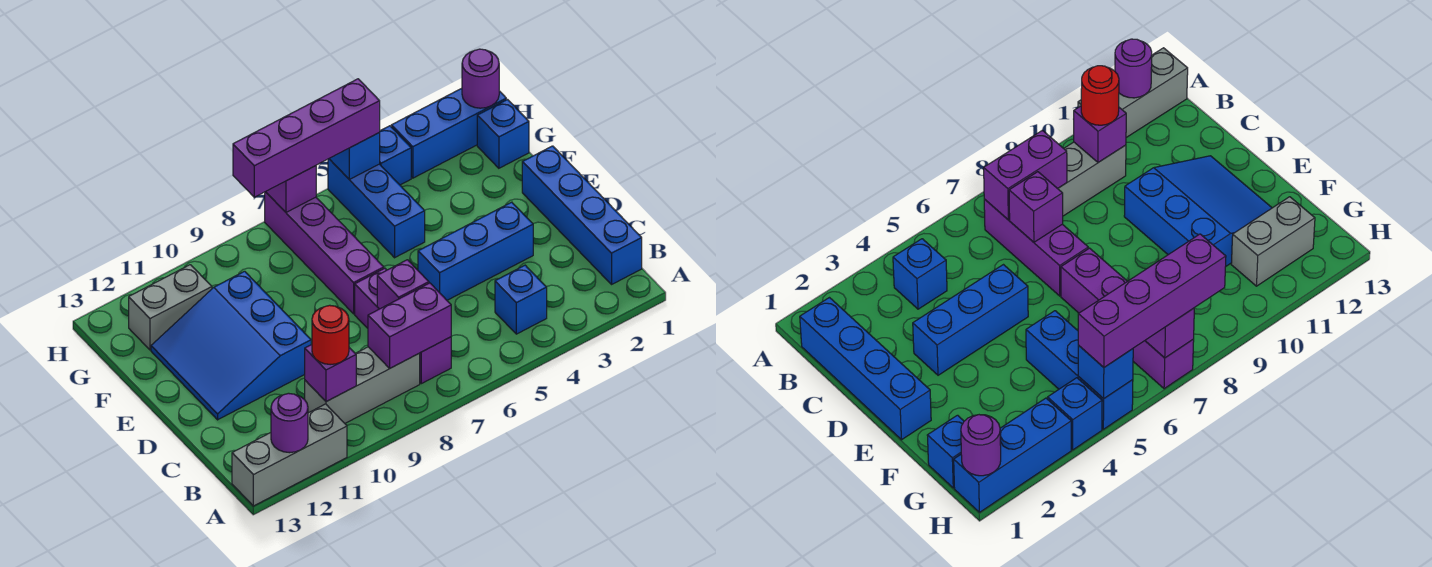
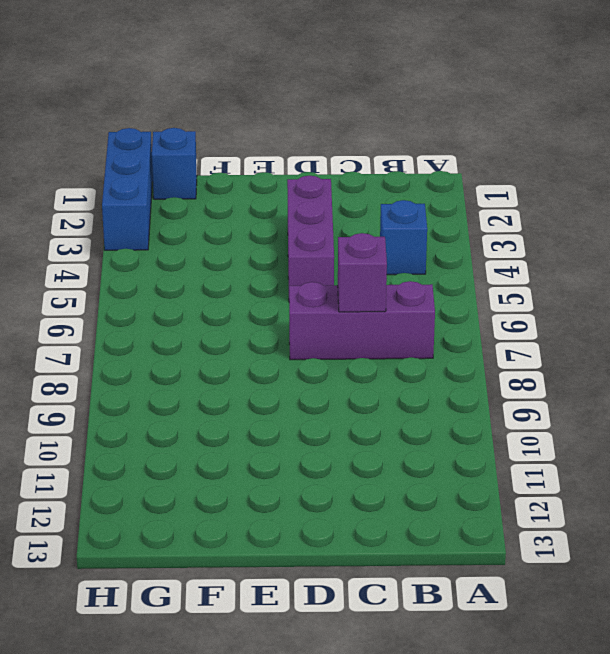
purple brick D3:D5 level 1 -> blue brick D3:D5 level 1
none -> grey brick A11:A13 level 1
none -> blue brick B1:E1 level 1
none -> grey brick B8:B10 level 1

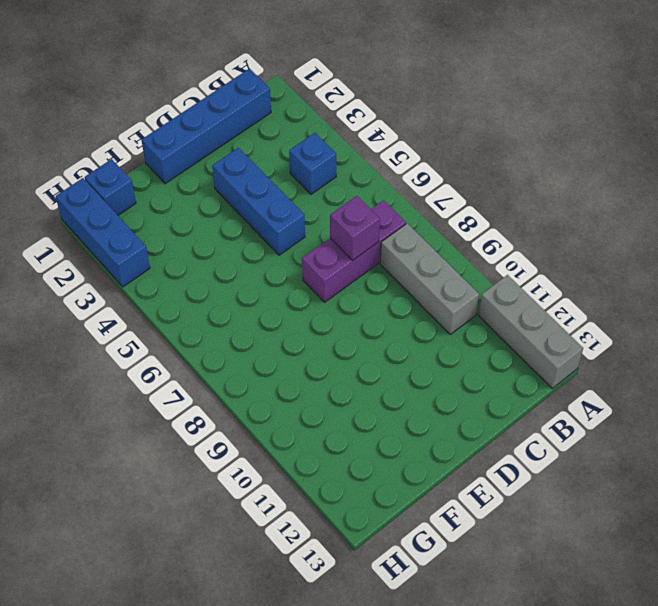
none -> blue slope D10:F12 level 1 top 10
none -> purple brick E7:H7 level 1
none -> blue brick F5:H5 level 1

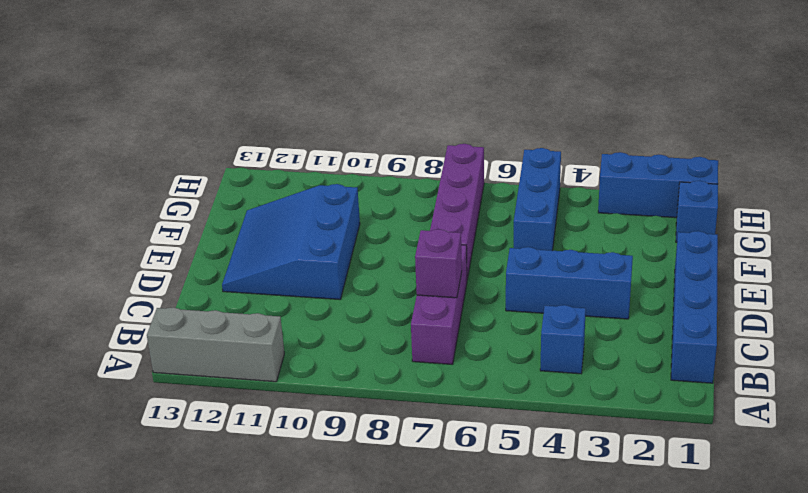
none -> grey brick B8:B10 level 1
none -> grey brick G11:G12 level 1
none -> blue brick H4 level 1

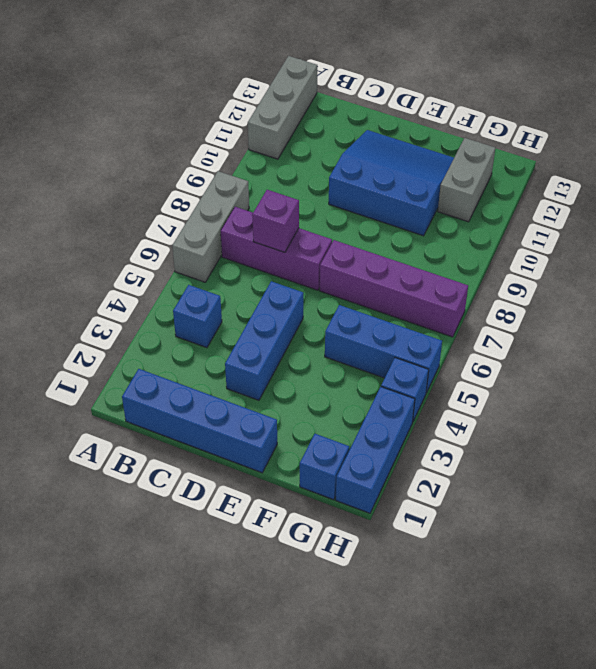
grey brick A6:A8 level 1 -> grey brick B8:B10 level 1
none -> purple round brick A12 level 2
none -> purple brick B7:B8 level 2
none -> purple brick B10 level 2

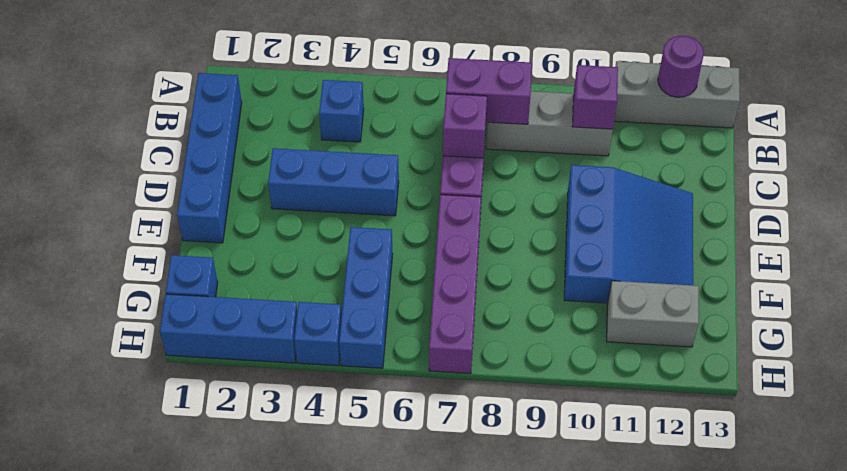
none -> purple round brick H1 level 2
none -> blue brick H5 level 2
none -> purple brick H7 level 2

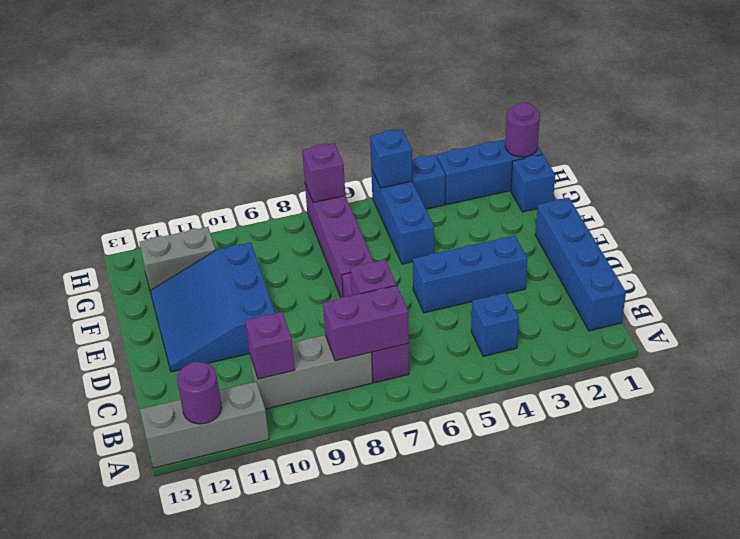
none -> red round brick B10 level 3
none -> purple brick H5:H8 level 3

